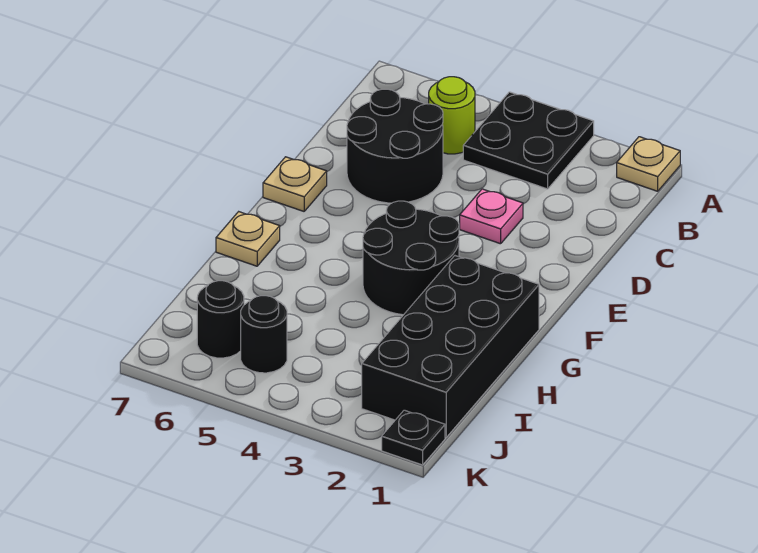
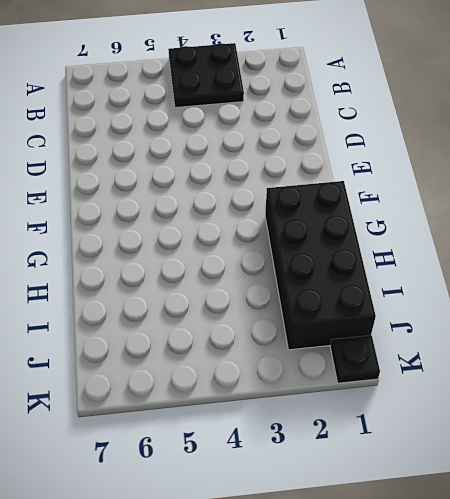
none -> tan plate A1 level 1
none -> lime round brick B5 level 1
none -> black round brick C5:D6 level 1

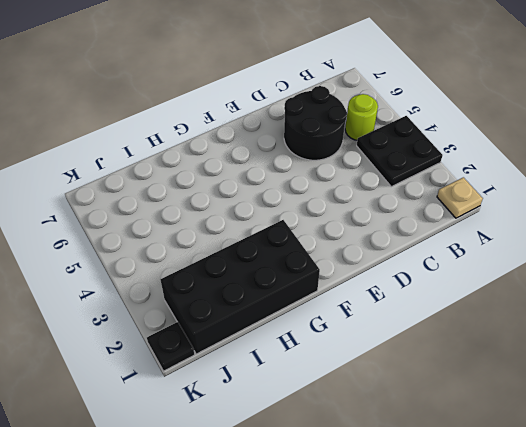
none -> pink plate D3 level 1
none -> tan plate E7 level 1
none -> black round brick F3:G4 level 1

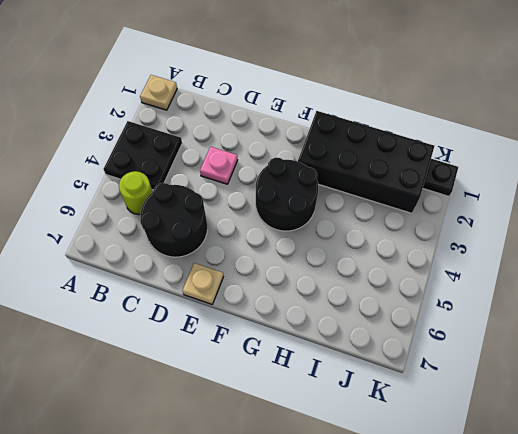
none -> tan plate G7 level 1
none -> black round brick J5 level 1
none -> black round brick J6 level 1

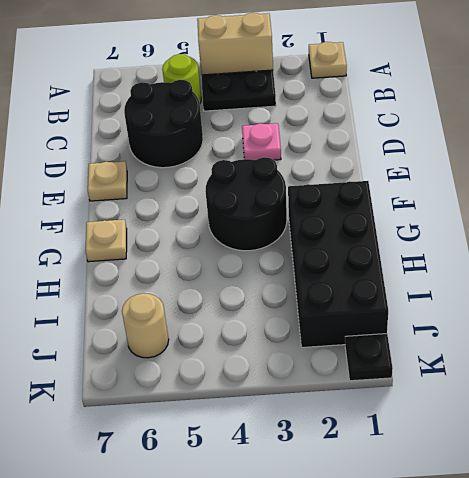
tan brick A3:A4 level 2 -> none
tan round brick J6 level 1 -> black round brick J6 level 1
none -> black round brick J5 level 1

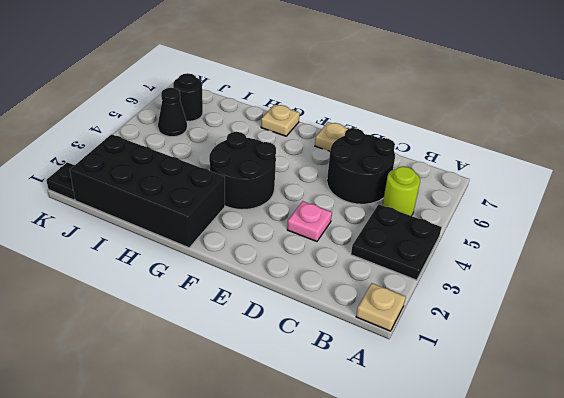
black cone J5 level 1 -> black round brick J5 level 1

